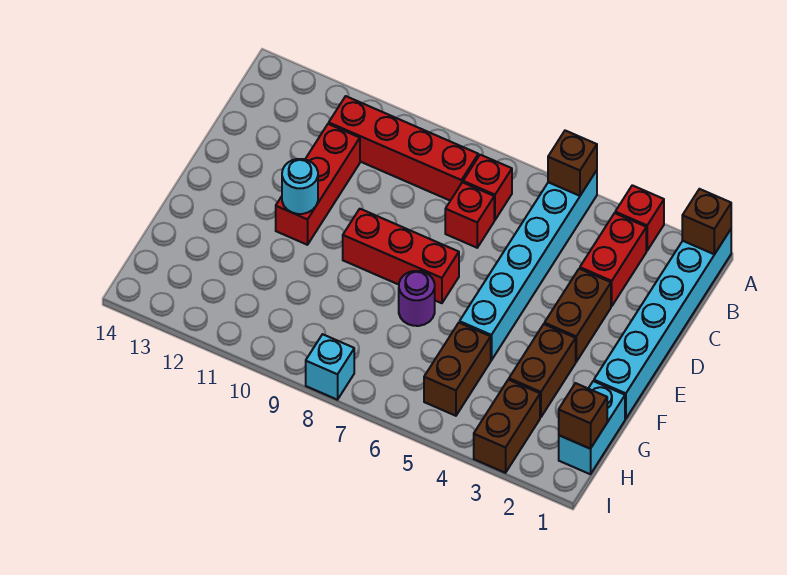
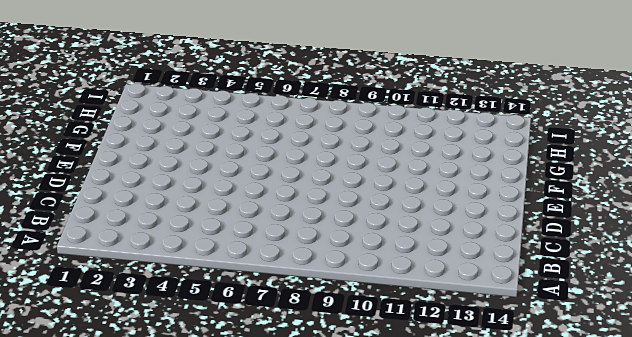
none -> cyan brick A1:F1 level 1
none -> red brick A3 level 1
none -> cyan brick A5:F5 level 1

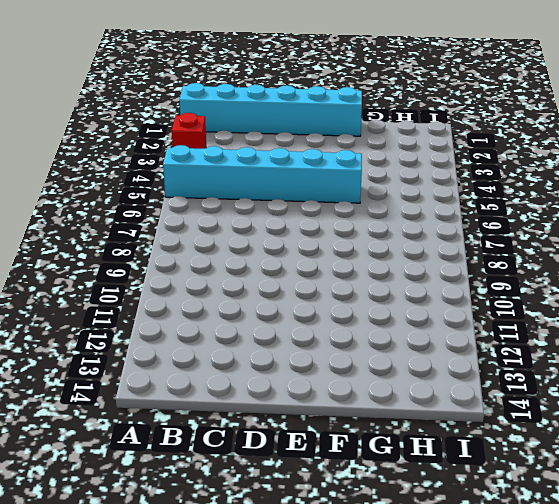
none -> red brick B3:C3 level 1
none -> red brick B7 level 1
none -> red brick B8:B11 level 1

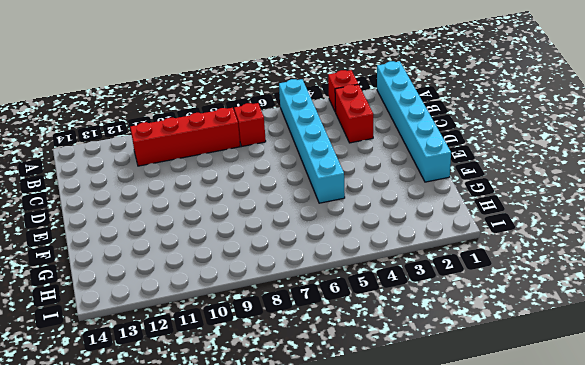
none -> red brick C7 level 1
none -> red brick C11:E11 level 1
none -> brown brick D3:E3 level 1

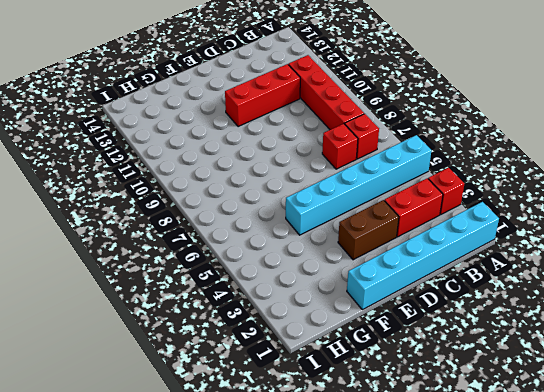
none -> red brick E7:E9 level 1
none -> brown brick F3:G3 level 1
none -> purple round brick F7 level 1

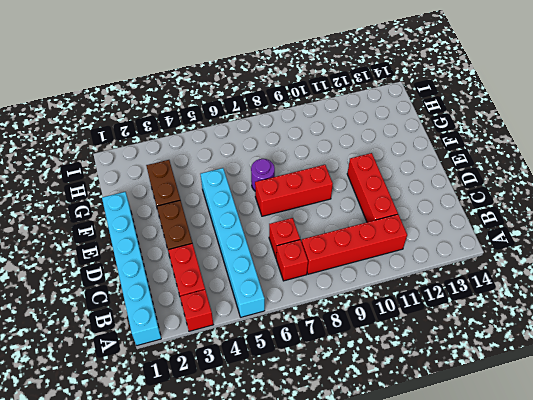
none -> cyan brick G1:H1 level 1
none -> brown brick G5:H5 level 1
none -> brown brick H3:I3 level 1

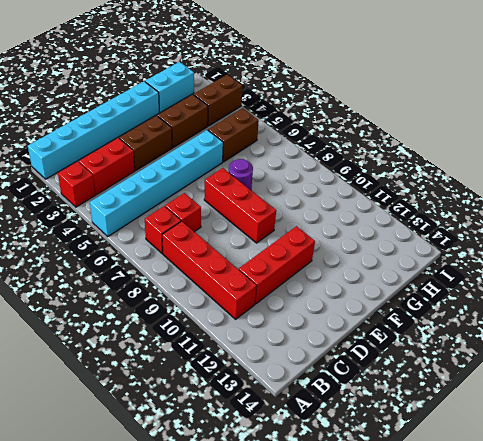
none -> cyan brick I8 level 1
none -> brown brick A1 level 2
none -> brown brick A5 level 2

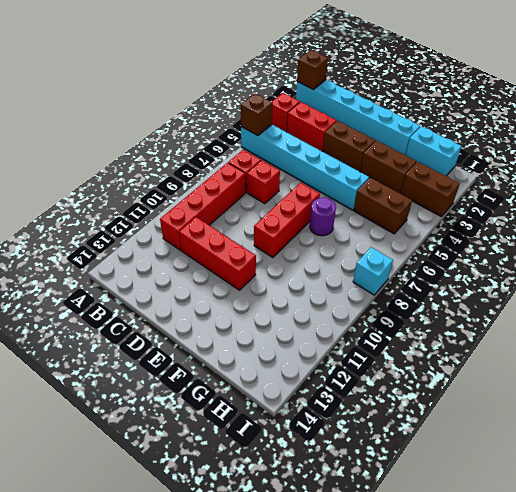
none -> cyan round brick E11 level 2
none -> brown brick H1 level 2

